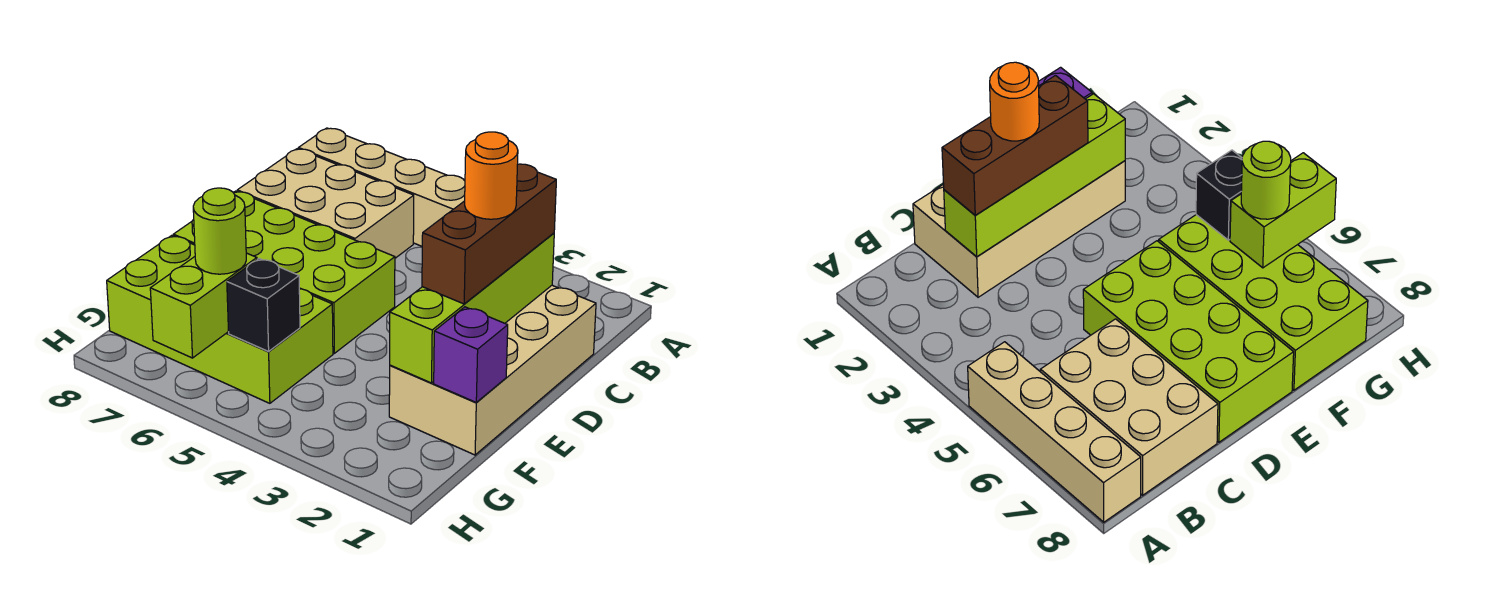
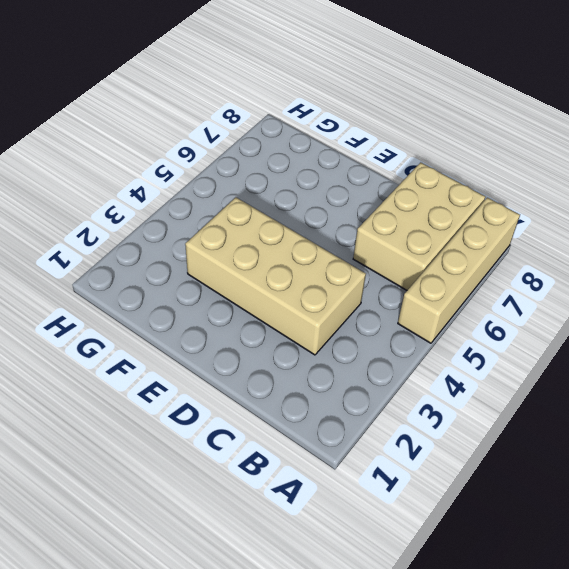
tan brick C3:F4 level 1 -> tan brick C1:F2 level 1
none -> lime brick D5:E8 level 1
none -> lime brick F5:G8 level 1
none -> lime brick C2:F2 level 2

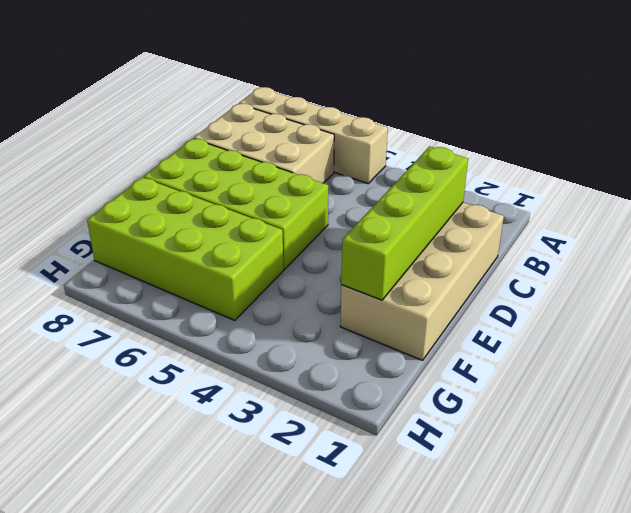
none -> purple brick F1 level 2
none -> black brick G5 level 2
none -> lime brick G6:H6 level 2

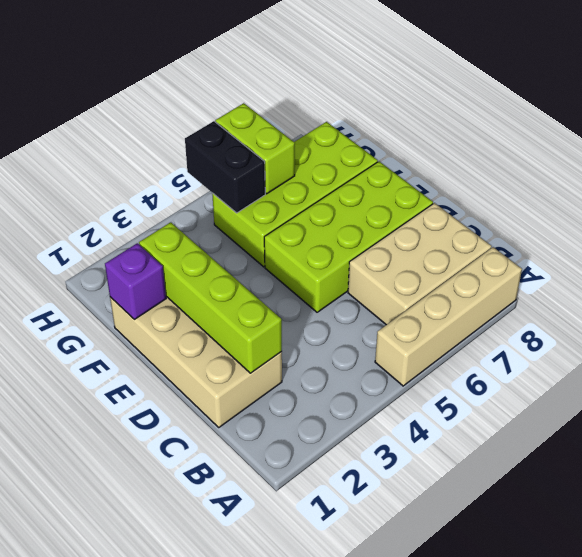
black brick G5:H5 level 2 -> black brick G5 level 2
none -> brown brick C2:E2 level 3
none -> lime round brick G6 level 3
none -> orange round brick D2 level 4

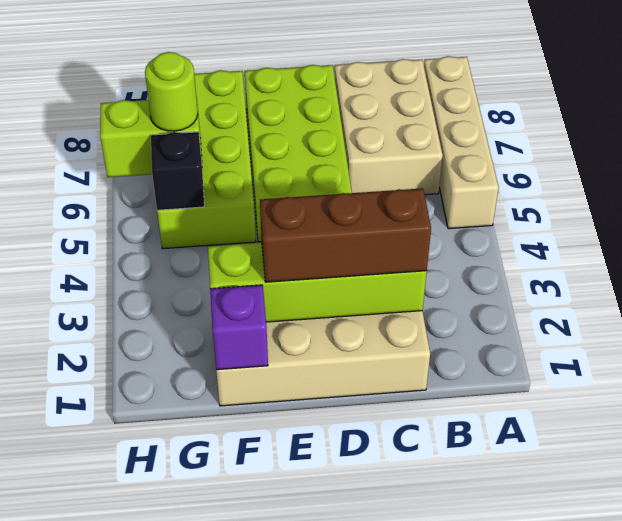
none -> orange round brick D2 level 4

